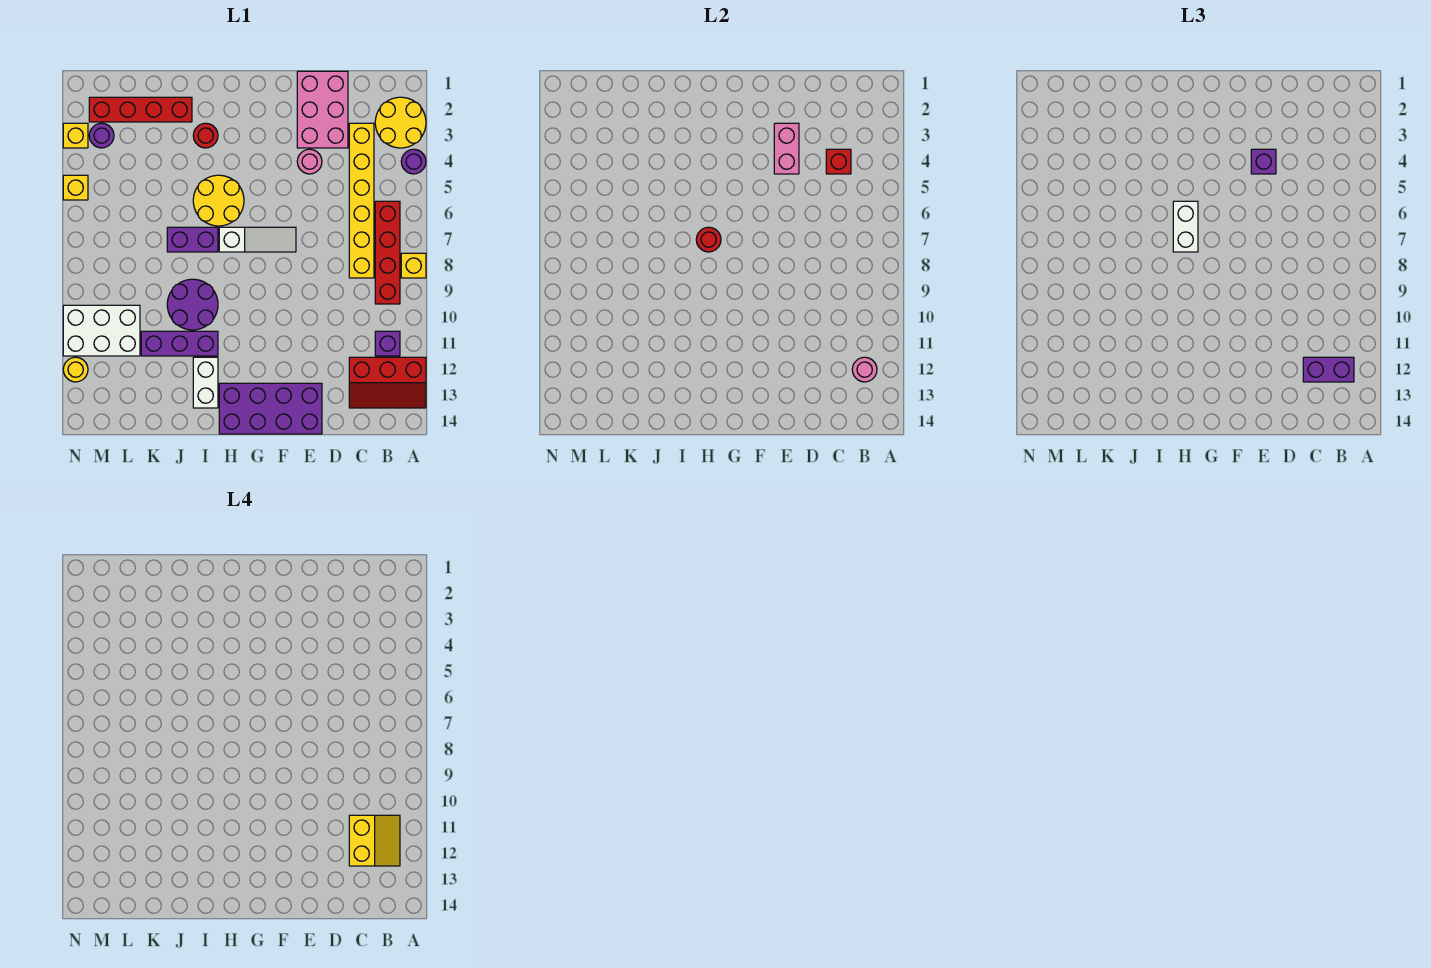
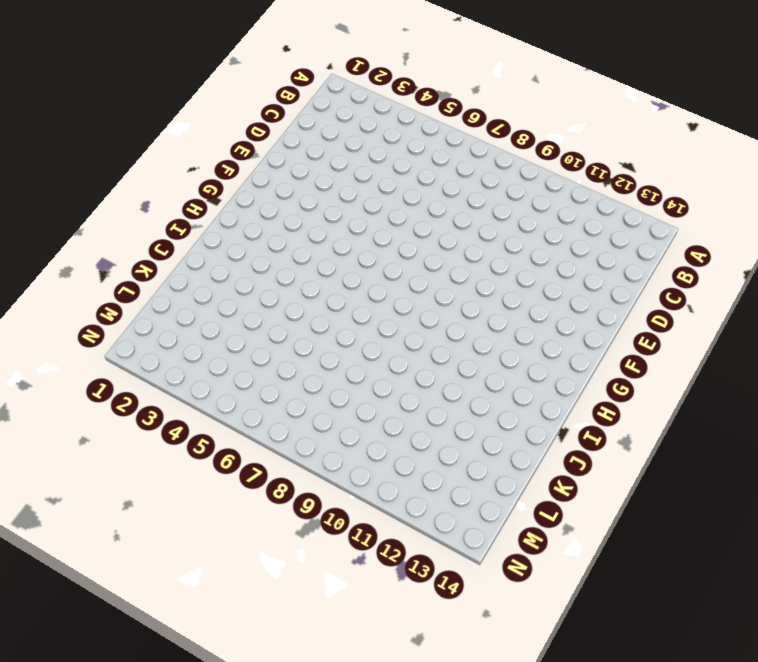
none -> yellow round brick A2:B3 level 1
none -> purple round brick A4 level 1
none -> yellow brick A8 level 1
none -> red slope A12:C13 level 1 top 12

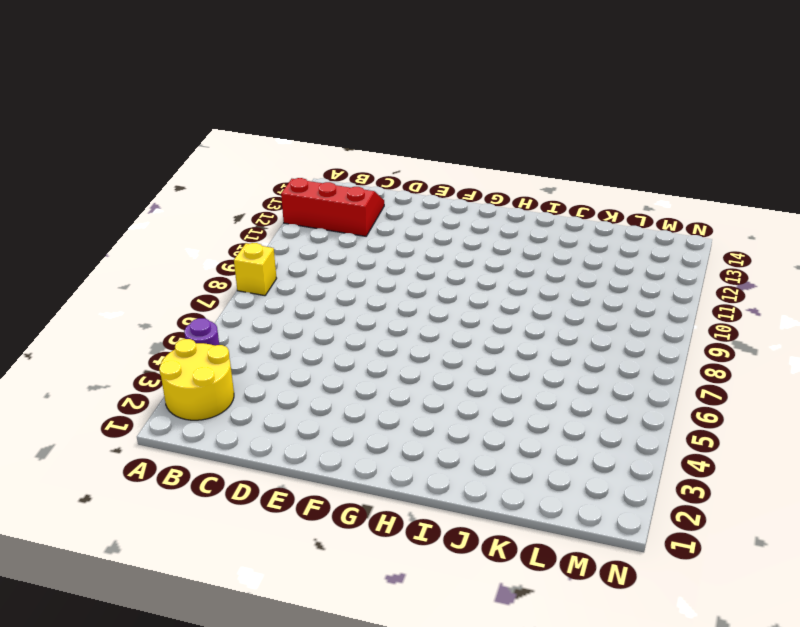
none -> red brick B6:B9 level 1
none -> purple brick B11 level 1
none -> yellow brick C3:C8 level 1
none -> pink brick D1:E3 level 1

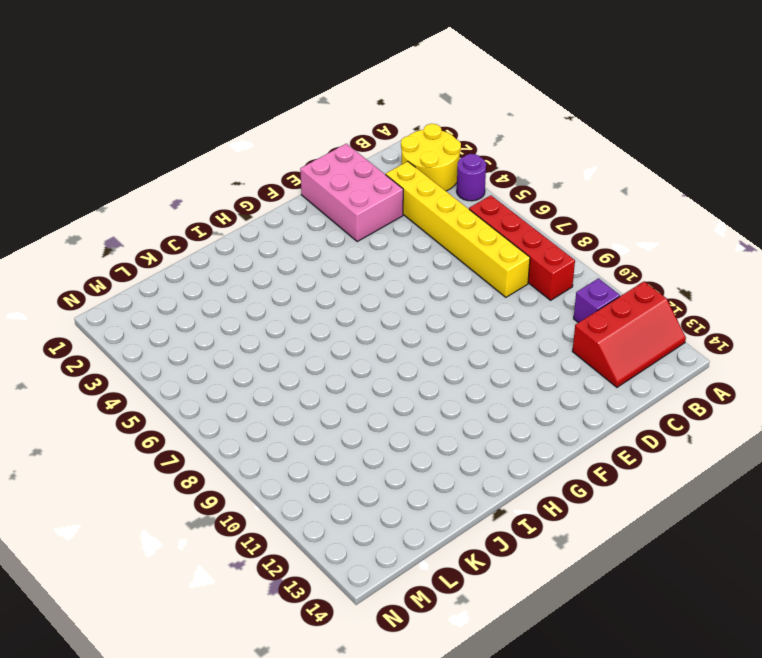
none -> yellow brick A8 level 1
none -> pink round brick E4 level 1
none -> purple brick E13:H14 level 1
none -> white slope F7:H7 level 1 top H

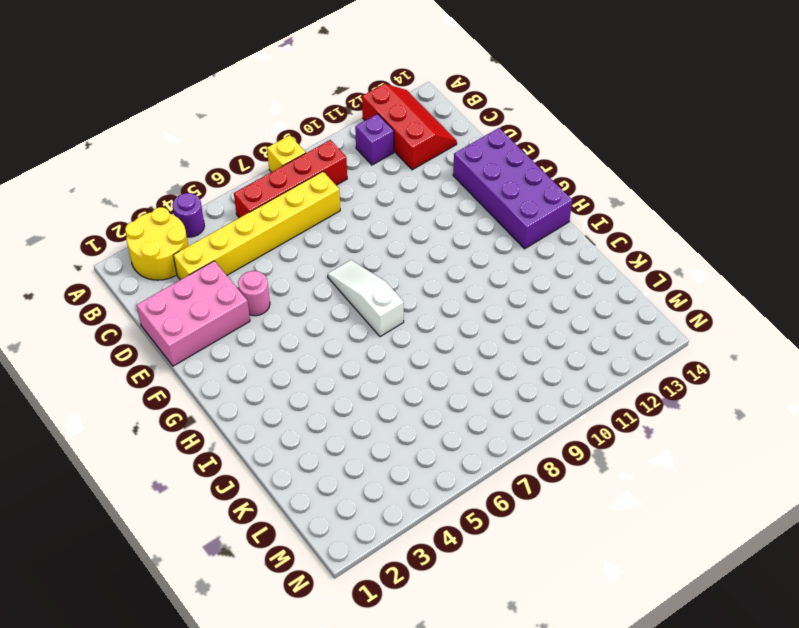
none -> yellow round brick H5:I6 level 1
none -> red round brick I3 level 1
none -> purple brick I7:J7 level 1
none -> purple round brick I9:J10 level 1

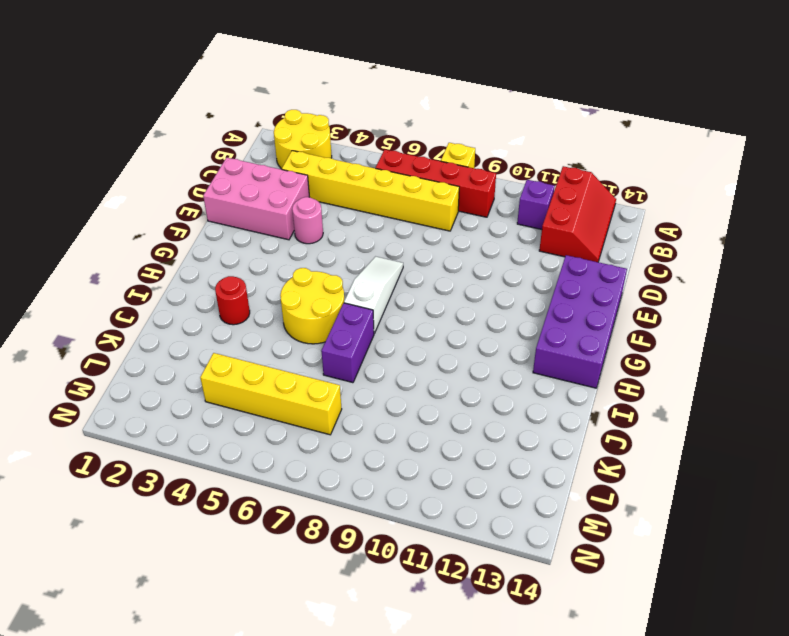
yellow brick L4:L7 level 1 -> none
none -> purple round brick A4 level 1
none -> purple round brick I9:J10 level 1
none -> purple brick I11:K11 level 1
none -> white brick I12:I13 level 1

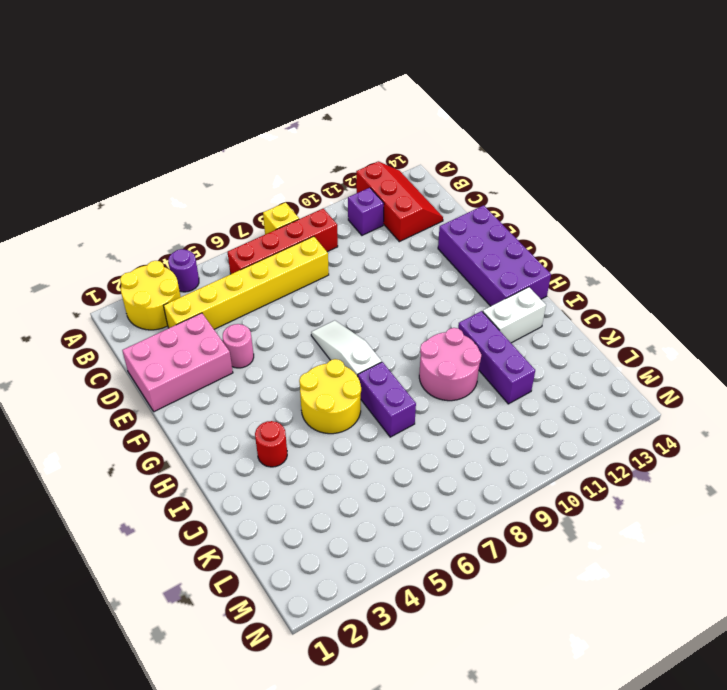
pink round brick I9:J10 level 1 -> purple round brick I9:J10 level 1
none -> red brick J2:M2 level 1
none -> white brick L10:N11 level 1
none -> purple round brick M3 level 1
none -> yellow brick N3 level 1

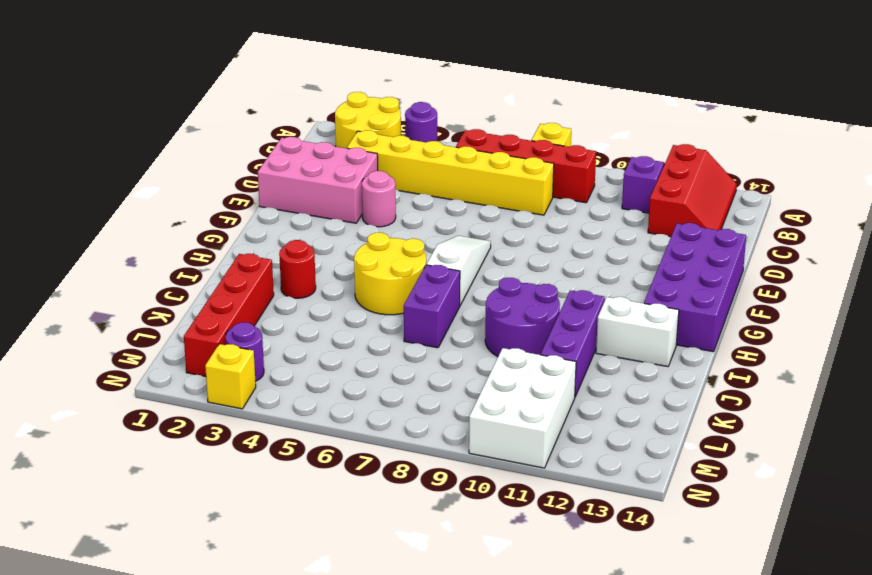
none -> yellow brick N5 level 1
none -> yellow round brick N12 level 1
none -> pink round brick B12 level 2
none -> red brick C4 level 2

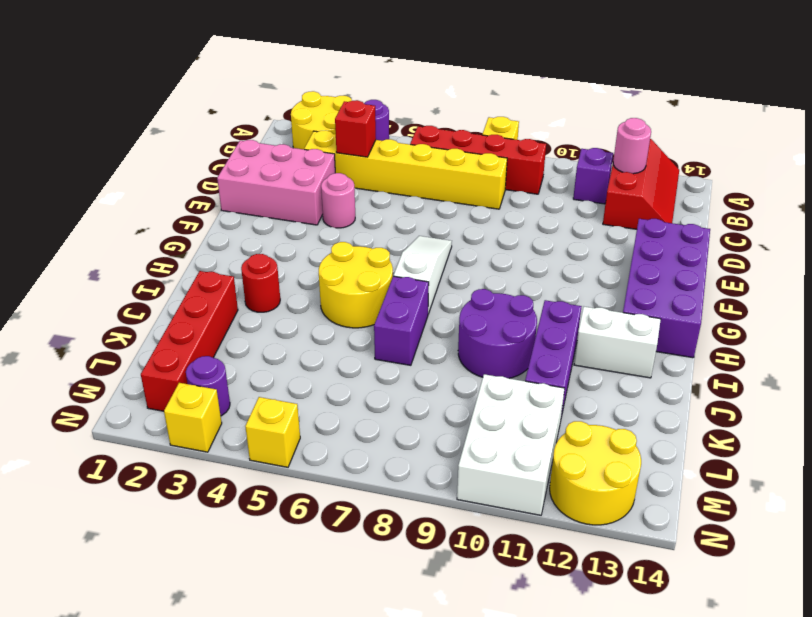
yellow round brick M12:N13 level 1 -> yellow round brick N12 level 1
none -> pink brick E3:E4 level 2
none -> red round brick H7 level 2
none -> purple brick B12:C12 level 3
none -> purple brick E4 level 3

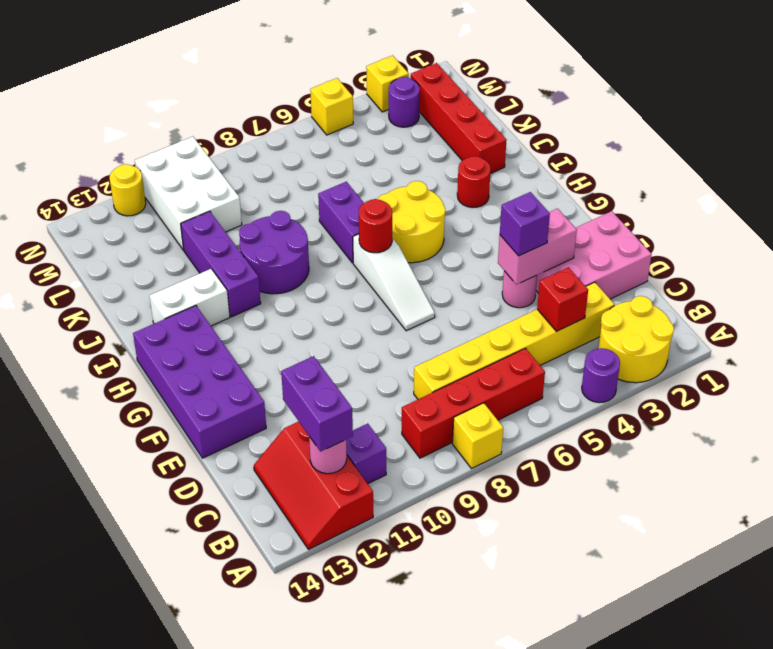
none -> white brick H6:H7 level 3
none -> yellow slope B11:C12 level 4 top C

